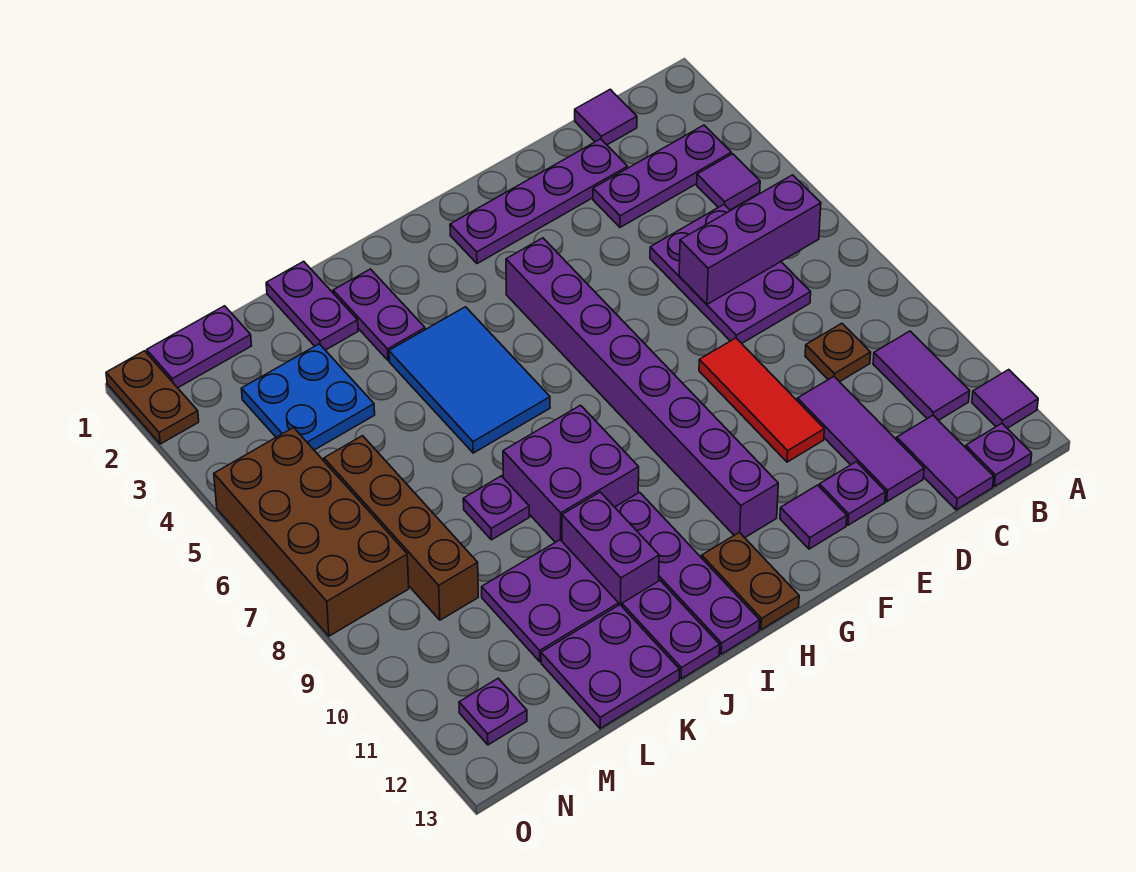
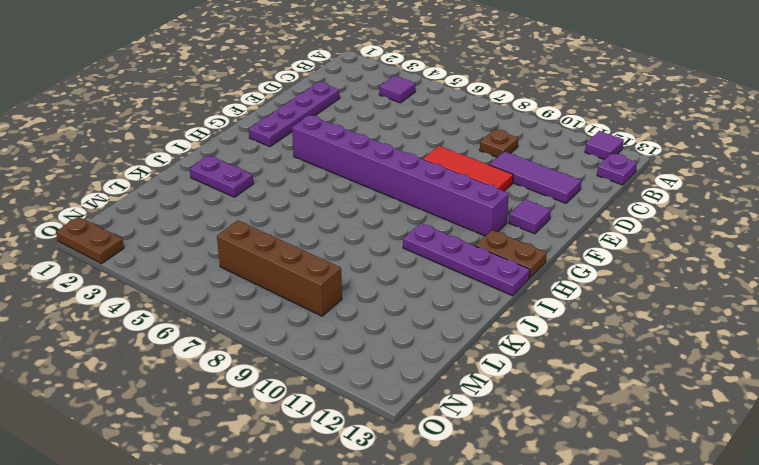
none -> purple plate B3:D3 level 1
none -> purple tile B10:B11 level 1
none -> purple tile C1 level 1
none -> purple plate C5:D7 level 1

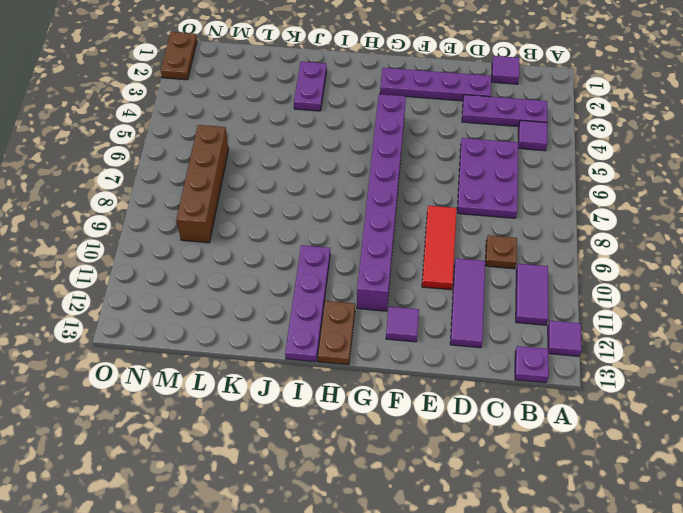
none -> purple tile C12:C13 level 1
none -> purple plate E12 level 1
none -> blue tile I4:J6 level 1
none -> purple brick I8:J9 level 1

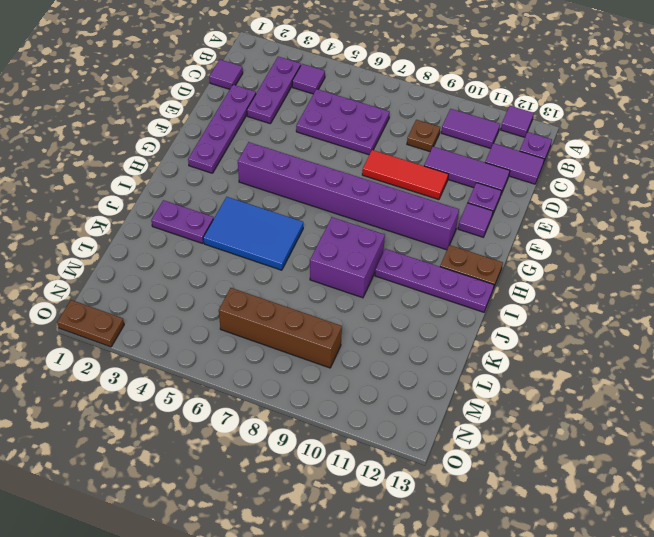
none -> purple brick J10:J11 level 1
none -> purple plate J12:J13 level 1
none -> purple plate K1:K2 level 1
none -> purple plate K8 level 1

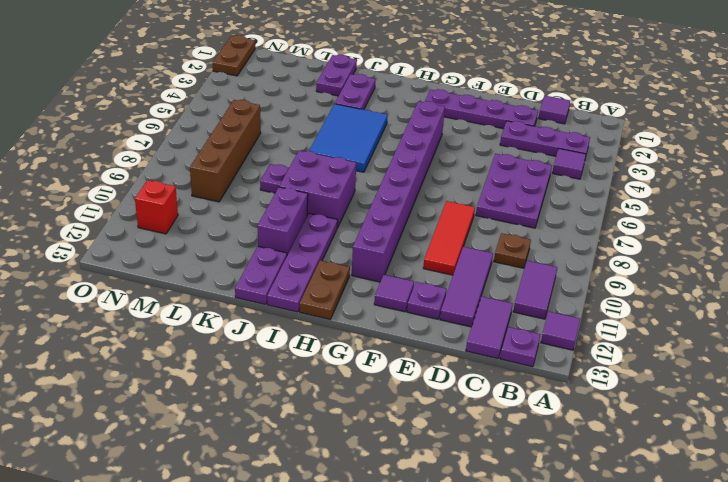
red brick N11 level 1 -> none
none -> purple plate K10:L11 level 1
none -> purple plate K12:L13 level 1
none -> blue plate L3:M4 level 1
none -> purple plate M1:N1 level 1

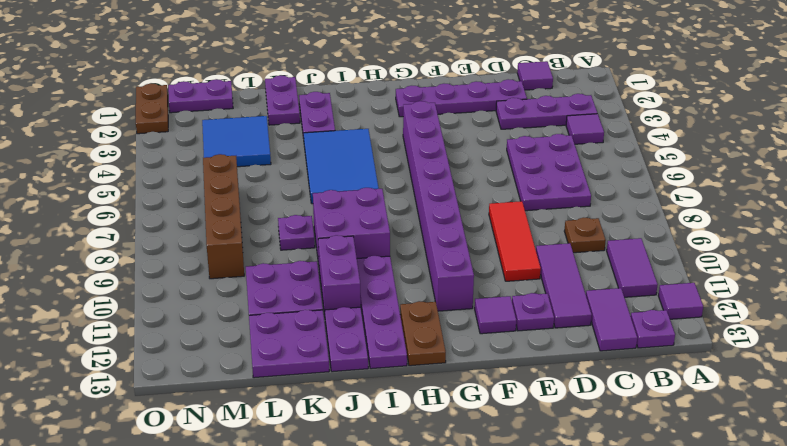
blue tile L3:M4 level 1 -> blue plate L3:M4 level 1
none -> brown brick N5:O8 level 1
none -> purple plate N12 level 1
none -> purple brick B6:D6 level 2

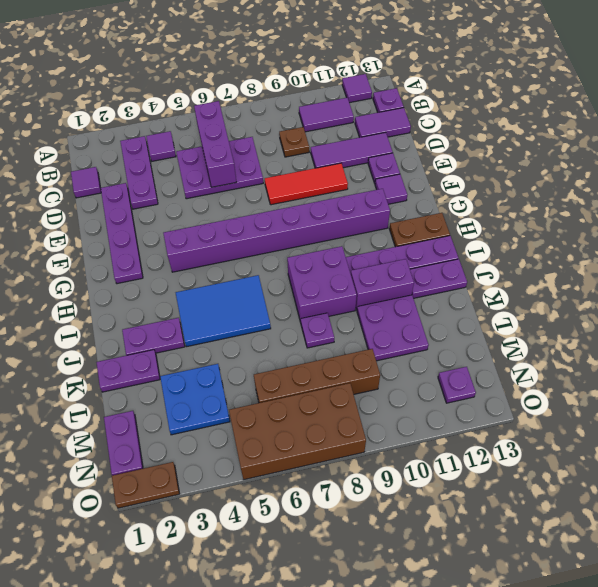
none -> purple plate K12:L13 level 1

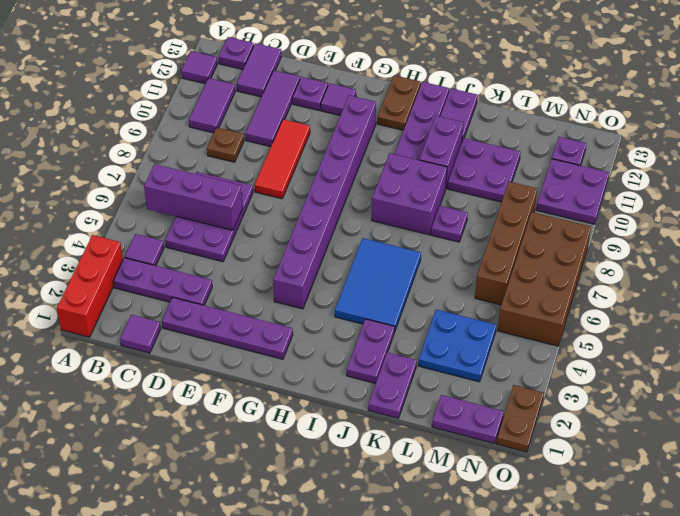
red brick A1:A3 level 1 -> none
purple plate N10:O11 level 1 -> purple plate K12:L13 level 1

